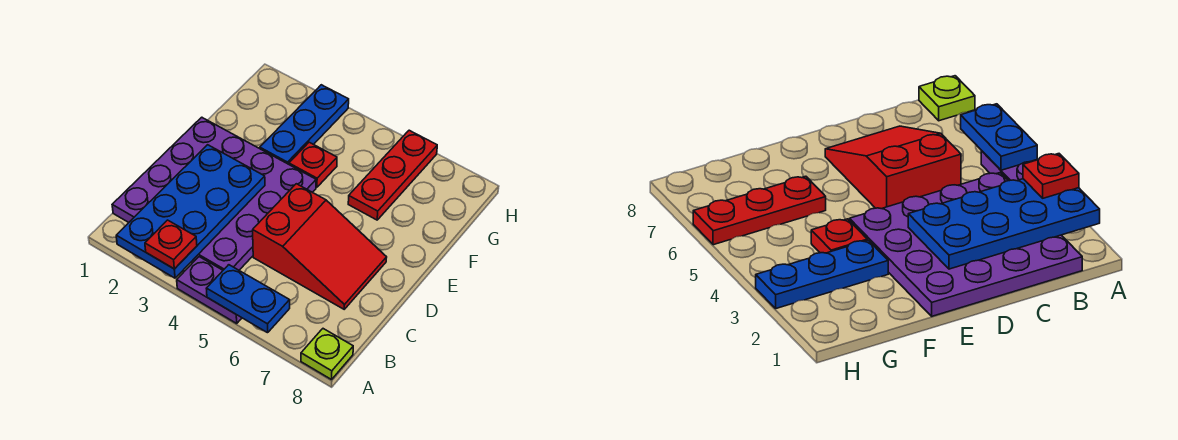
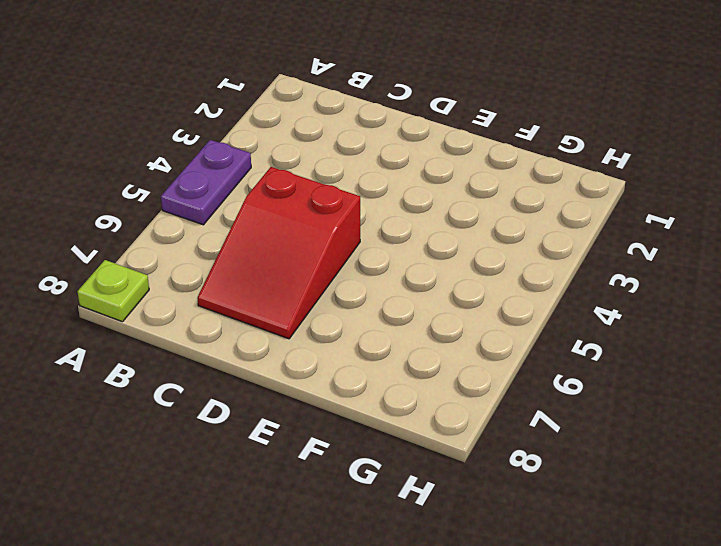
none -> purple plate B1:E4 level 1
none -> blue plate F3:H3 level 1

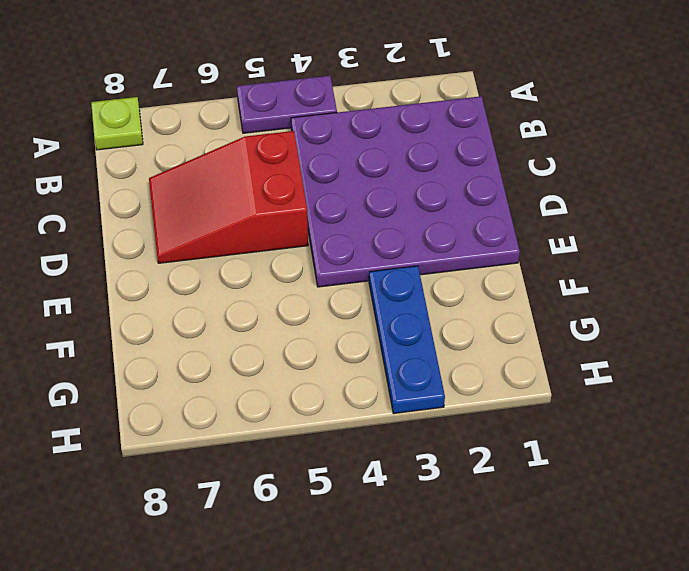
none -> red plate F4 level 1
none -> red plate F6:H6 level 1

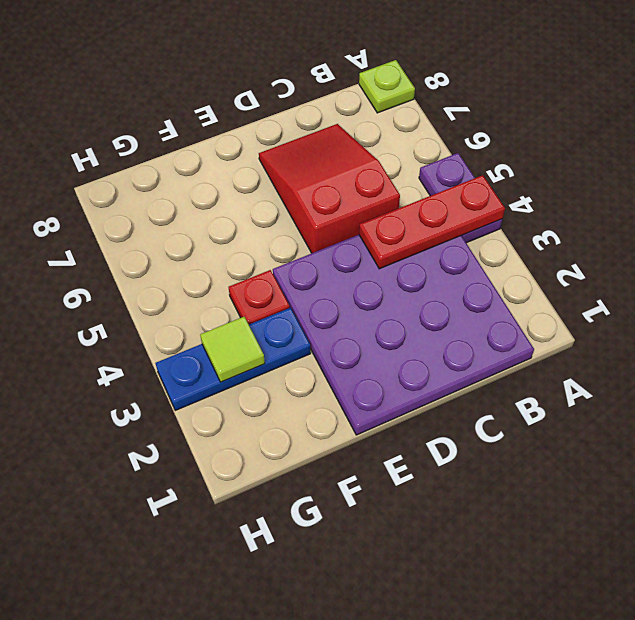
red plate A4:C4 level 2 -> red plate F6:H6 level 1
lime tile G3 level 2 -> none
none -> blue plate A2:D3 level 2
none -> blue plate A5:A6 level 2

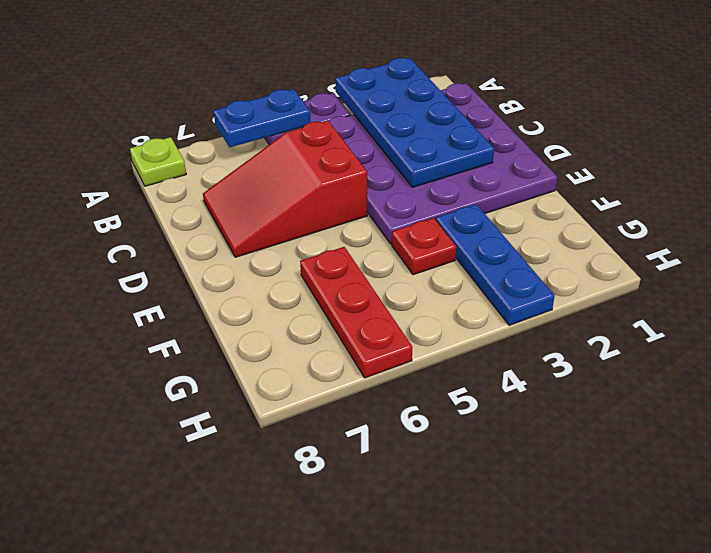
none -> red plate A3 level 3

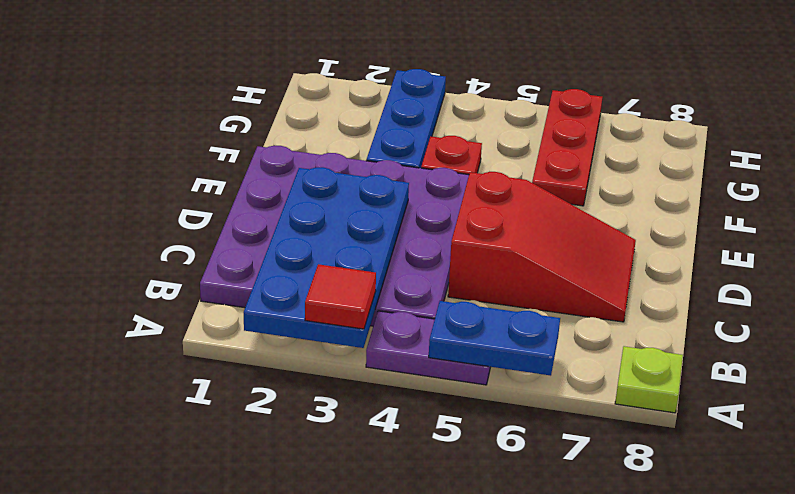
red tile A3 level 3 -> red plate A3 level 3

